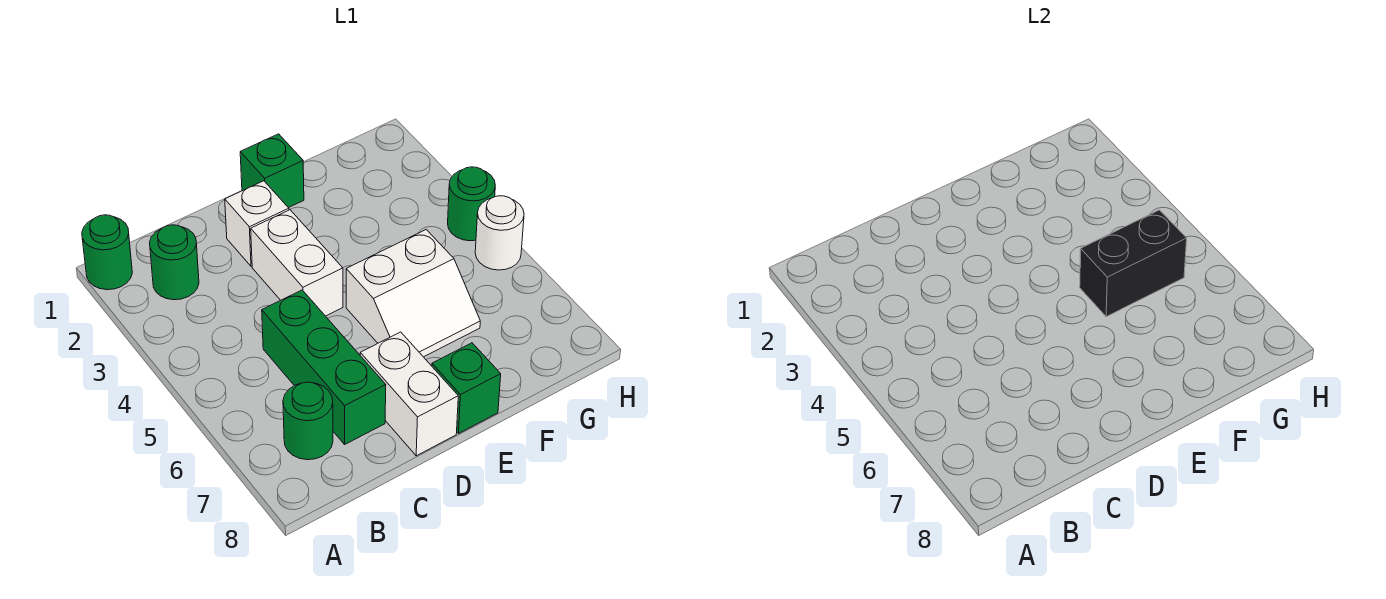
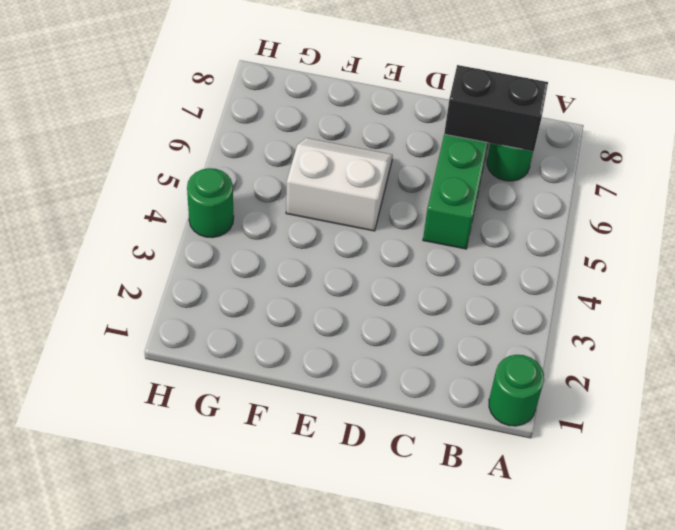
black brick B7:C7 level 2 -> black brick F5:G5 level 2
none -> green round brick B2 level 1
none -> white brick D2 level 1
none -> white brick D3:D4 level 1

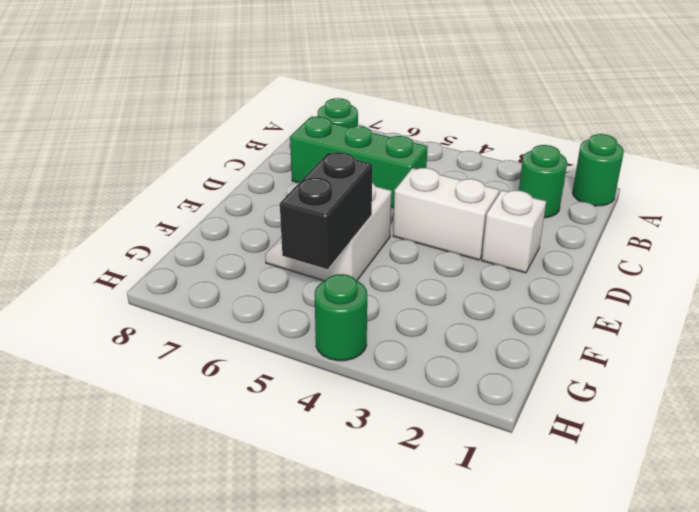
none -> white brick D7:D8 level 1
none -> green brick E1 level 1
none -> green brick E8 level 1

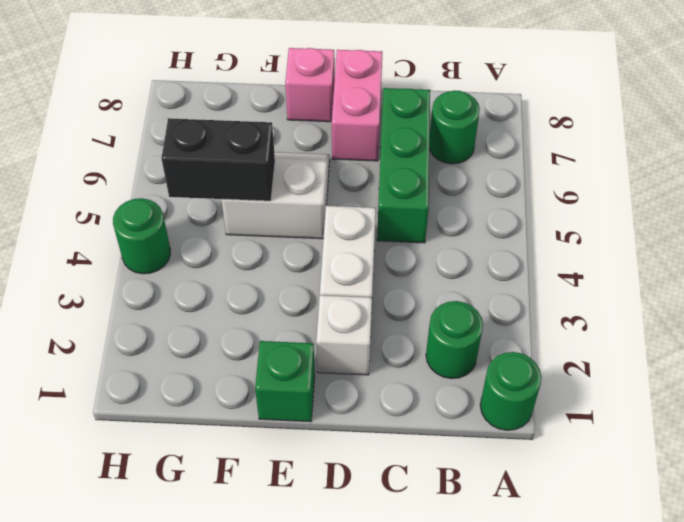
pink brick D7:D8 level 1 -> white brick D7:D8 level 1
pink brick E8 level 1 -> green brick E8 level 1
none -> white round brick H5 level 1

